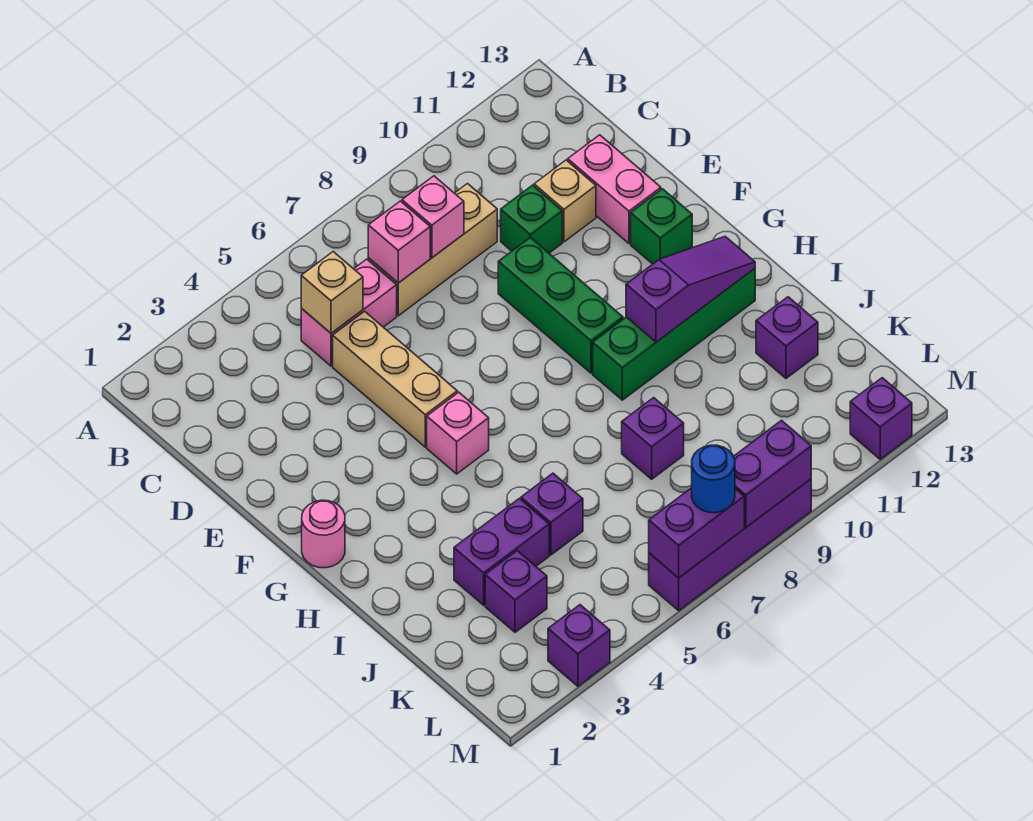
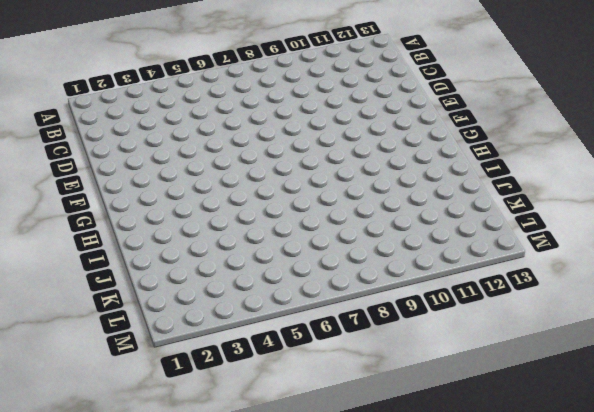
none -> pink brick C5:C6 level 1
none -> tan brick C7:C9 level 1
none -> tan brick D5:F5 level 1

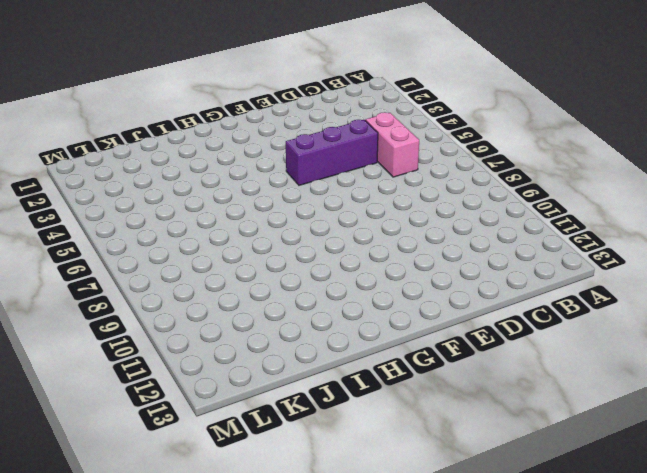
purple brick D5:F5 level 1 -> tan brick D5:F5 level 1
none -> tan brick C7:C9 level 1
none -> green brick D10 level 1
none -> tan brick D11 level 1

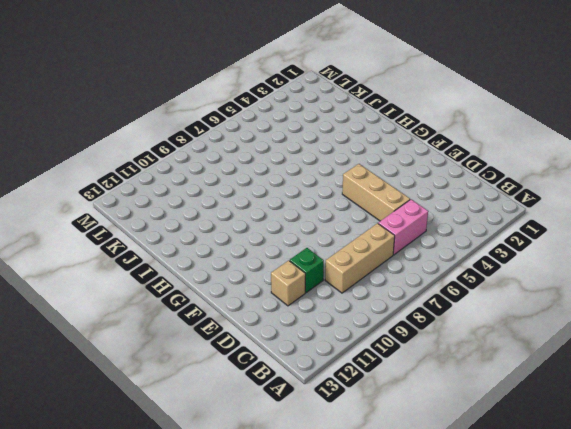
none -> pink brick D12:E12 level 1
none -> green brick E9:G9 level 1
none -> green brick F12 level 1

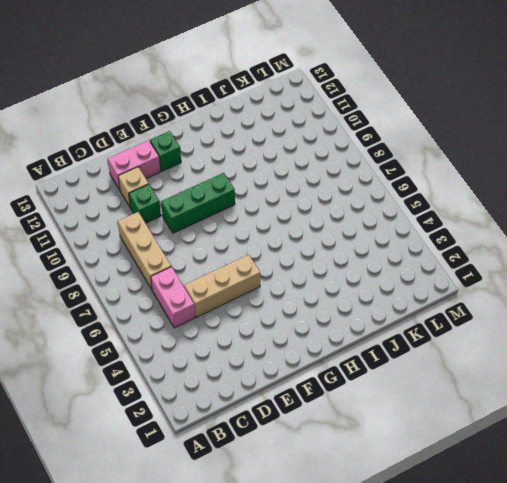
none -> pink round brick G1 level 1
none -> pink brick G5 level 1
none -> green brick H9:H12 level 1

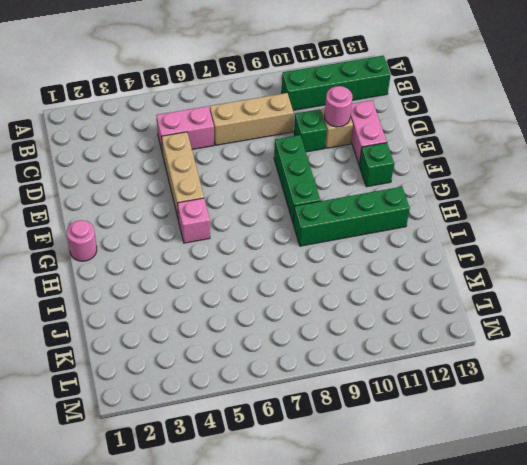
green brick B10:B13 level 1 -> none
pink round brick D11 level 2 -> none
none -> purple brick J3:J4 level 1
none -> purple brick J5 level 1
none -> purple brick J8 level 1

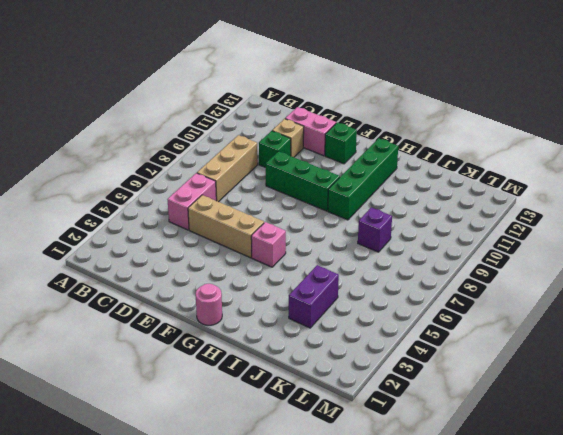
none -> purple brick J5 level 1
none -> purple brick J12 level 1
none -> purple brick K3 level 1

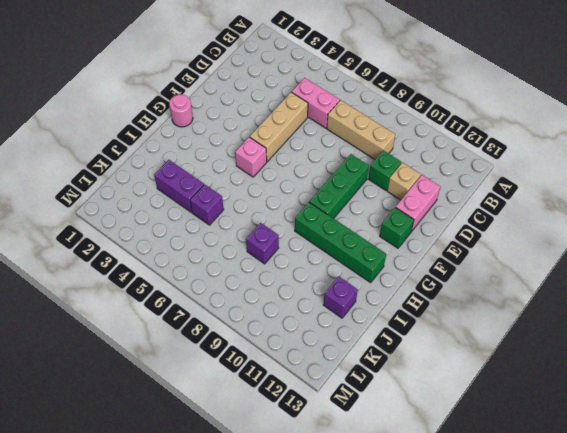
none -> purple brick K3 level 1
none -> purple brick M3 level 1
none -> purple brick M6:M9 level 1

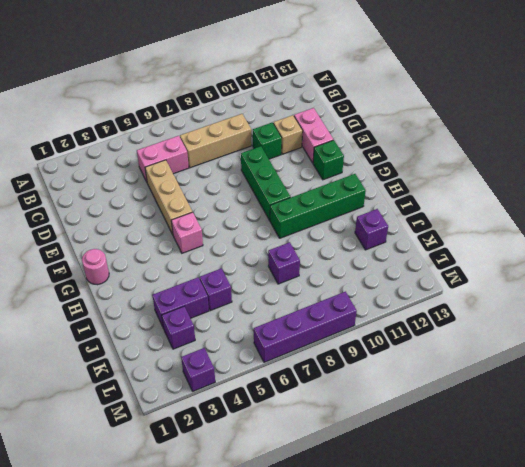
none -> purple brick M12 level 1
none -> tan brick C5 level 2
none -> pink brick C7 level 2

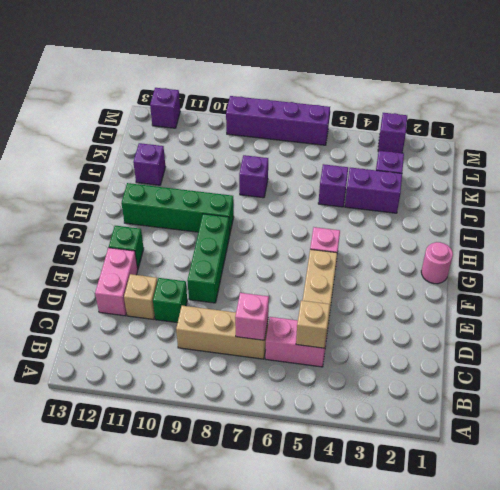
none -> pink brick C8 level 2
none -> purple slope H10:H12 level 2 top 10
none -> purple brick M6:M7 level 2

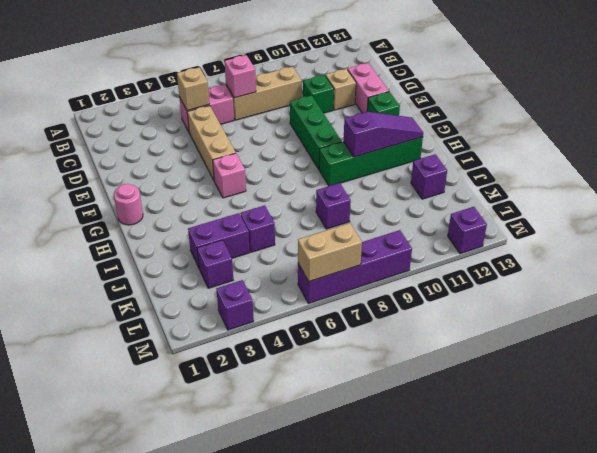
tan brick M6:M7 level 2 -> purple brick M6:M7 level 2
none -> pink brick C8 level 2
none -> purple brick M8:M9 level 2
none -> blue round brick M7 level 3

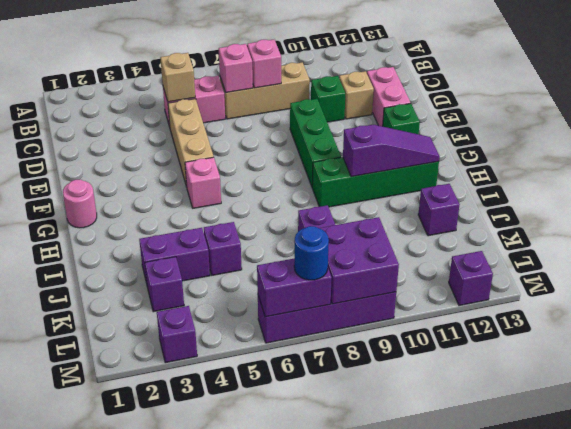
purple brick L8:M9 level 2 -> purple brick M8:M9 level 2

